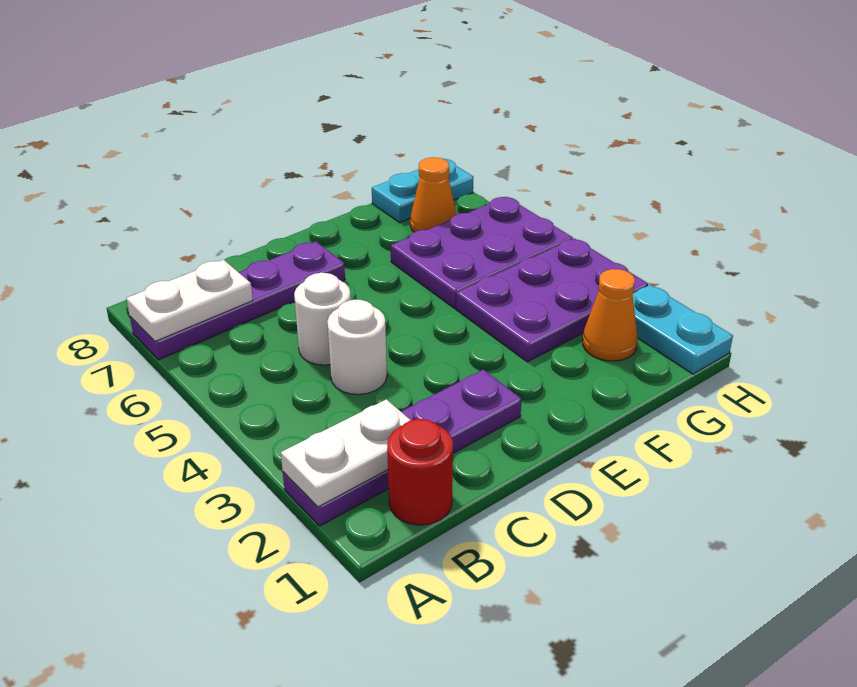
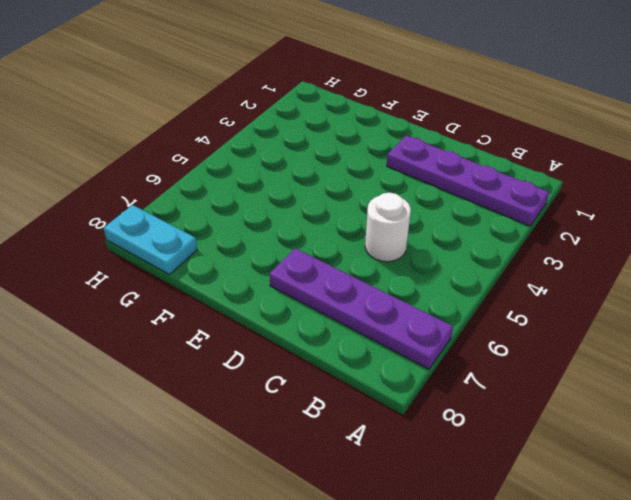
none -> red round brick B1 level 1
none -> white round brick C4 level 1
none -> purple plate F3:H4 level 1

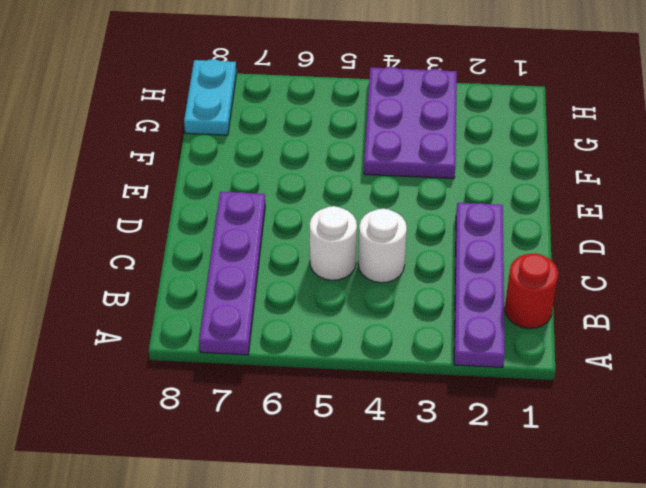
none -> purple plate F5:H6 level 1
none -> orange cone G2 level 1
none -> orange cone G7 level 1

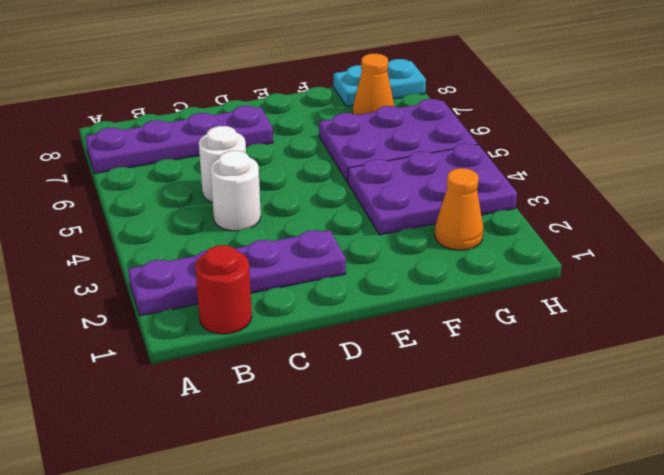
none -> cyan plate H1:H2 level 1
none -> white plate A2:B2 level 2
none -> white plate A7:B7 level 2

